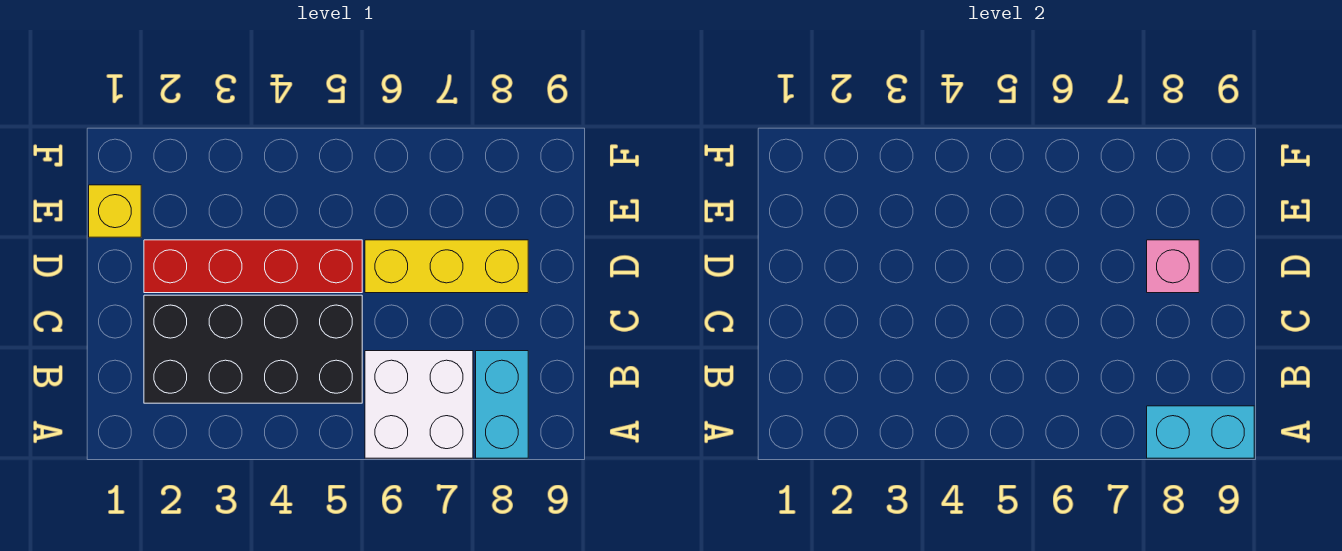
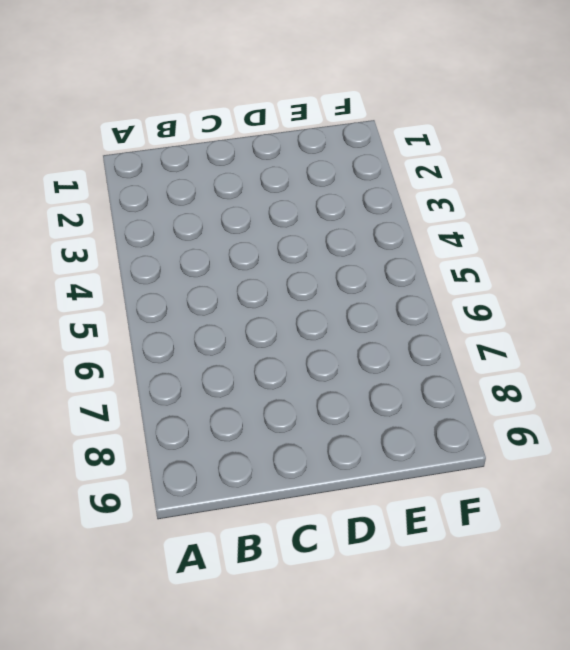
none -> white brick A6:B7 level 1
none -> cyan brick A8:B8 level 1

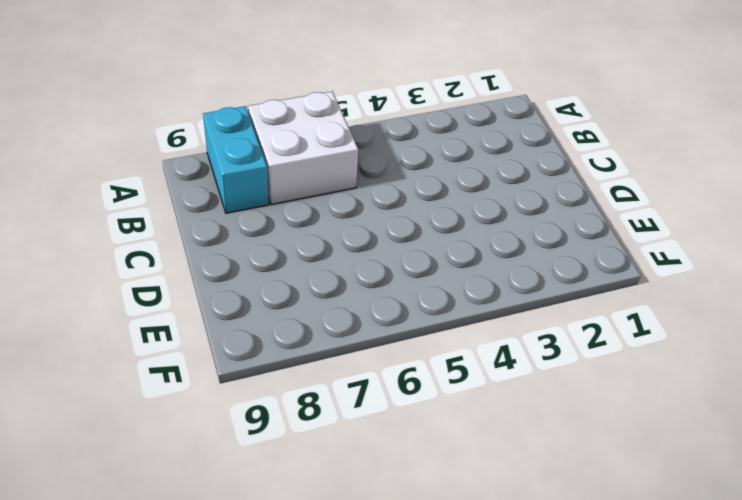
none -> black brick B2:C5 level 1
none -> red brick D2:D5 level 1

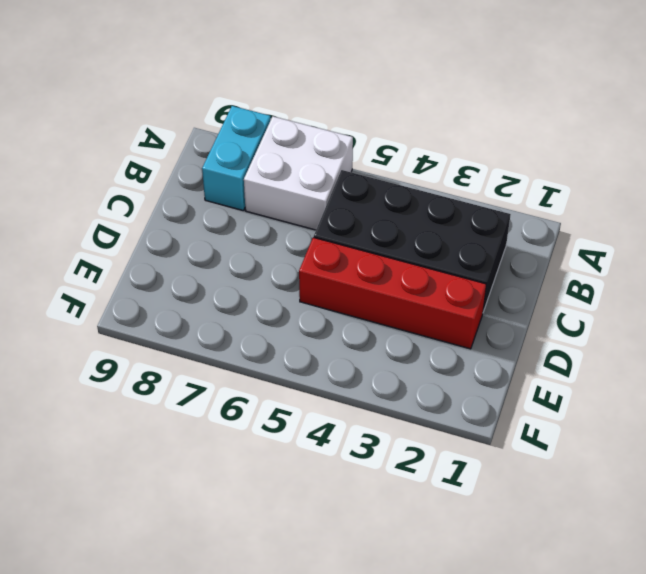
none -> yellow brick D6:D8 level 1
none -> yellow brick E1 level 1

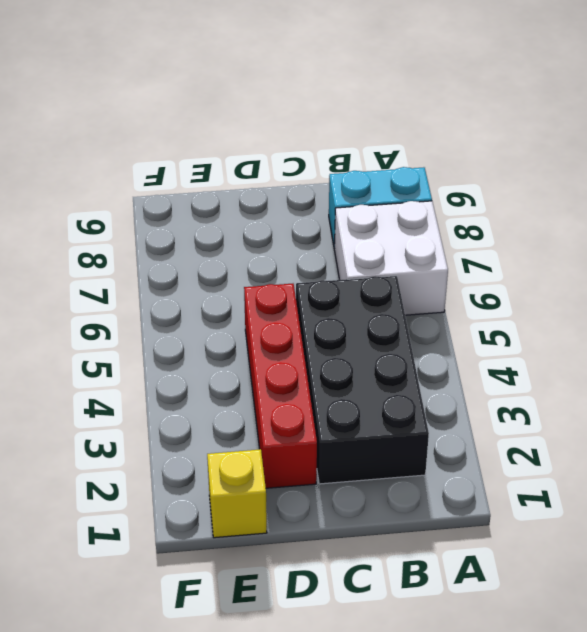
none -> yellow brick D6:D8 level 1
none -> cyan brick A8:A9 level 2

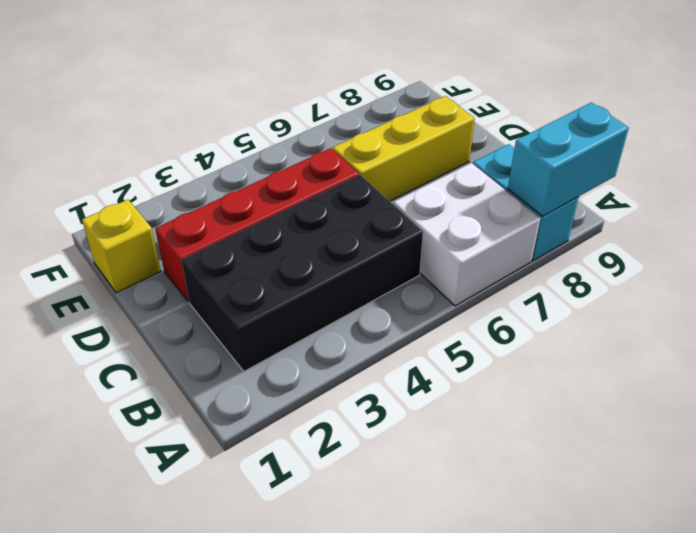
none -> pink brick D8 level 2

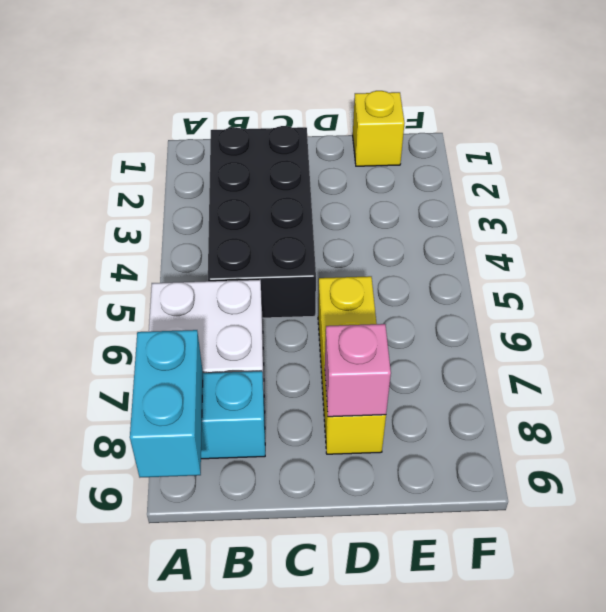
none -> red brick D2:D5 level 1

